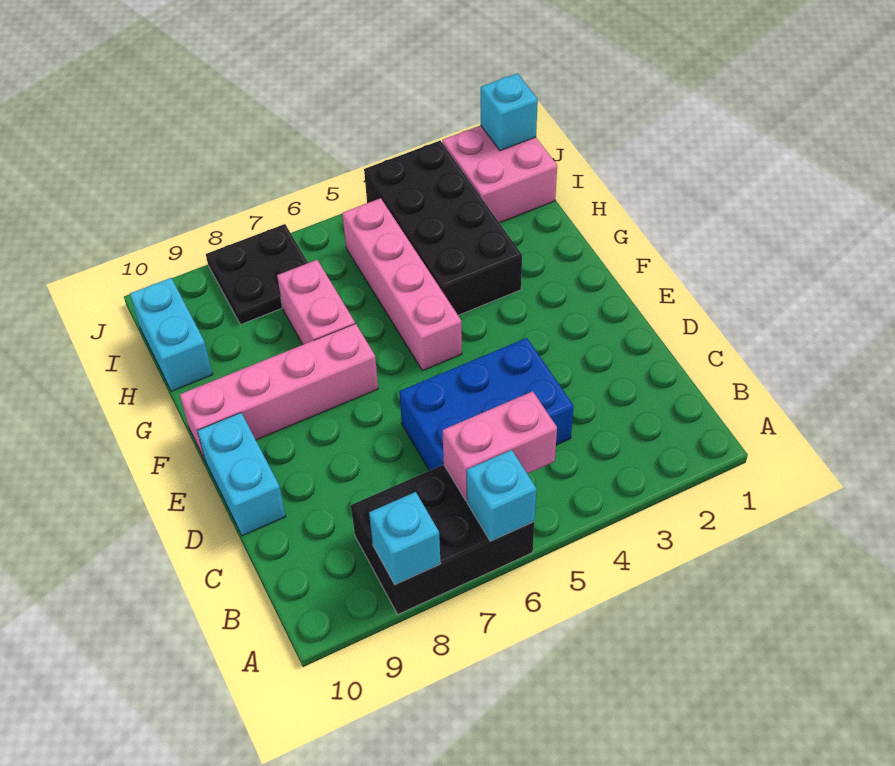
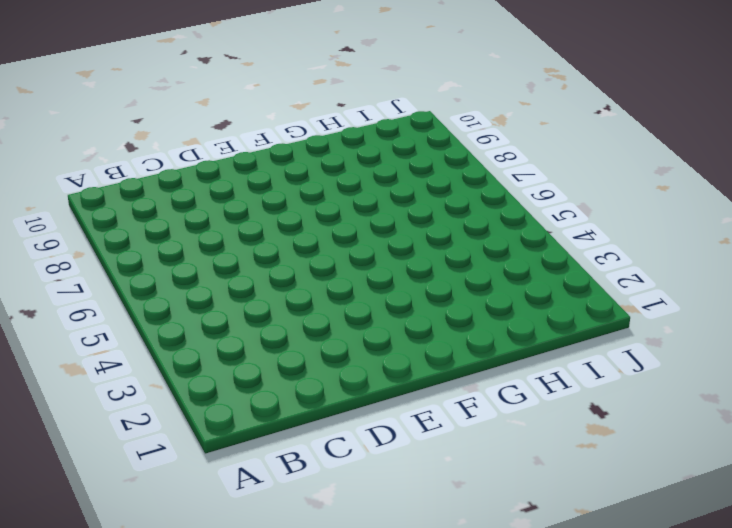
none -> black brick A6:B8 level 1
none -> blue brick C4:D6 level 1
none -> cyan brick D10:E10 level 1

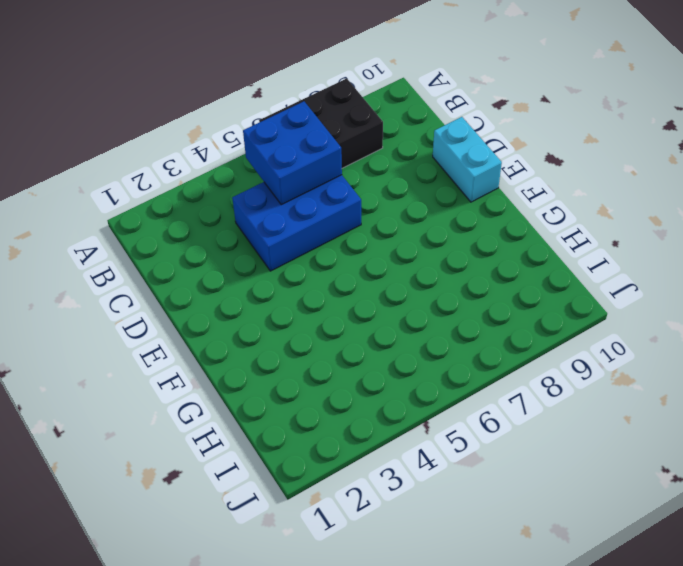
blue brick B5:C6 level 2 -> pink brick B5:B6 level 2
none -> pink brick F5:I5 level 1
none -> pink brick F7:F10 level 1
none -> black brick G3:J4 level 1

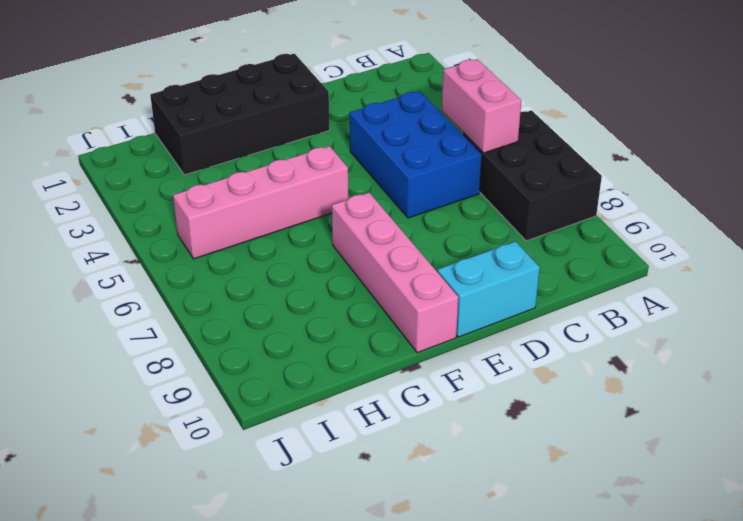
black brick E1:H2 level 1 -> black brick G3:J4 level 1
none -> pink brick G7:H7 level 1
none -> cyan brick H10:I10 level 1
none -> pink brick I1:J2 level 1

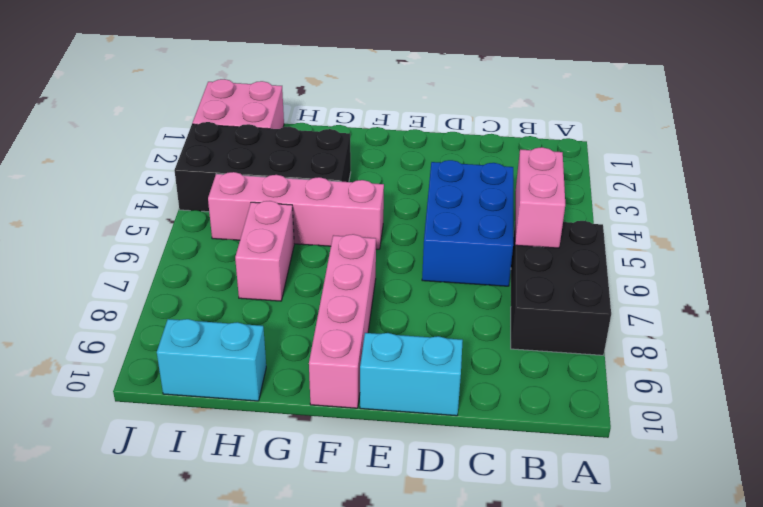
pink brick H6:H7 level 1 -> pink brick G7:H7 level 1
none -> black plate I7:J8 level 1
none -> cyan brick A6 level 2
none -> cyan brick A8 level 2

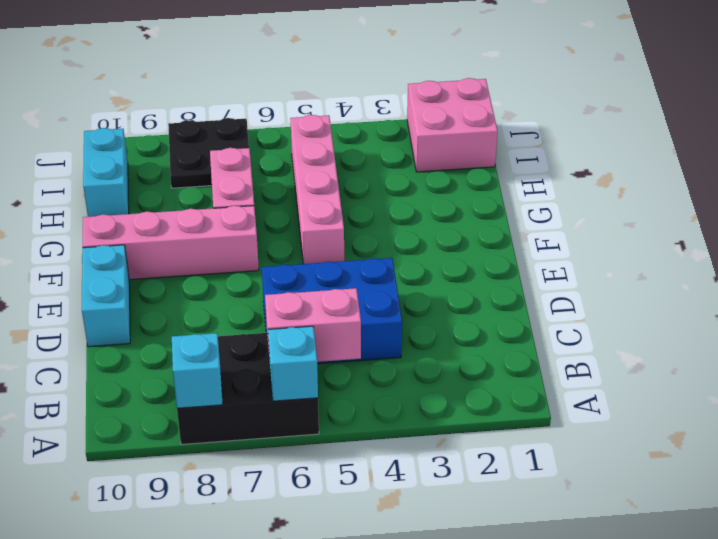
none -> black brick G3:J4 level 1
none -> cyan brick J1 level 2

